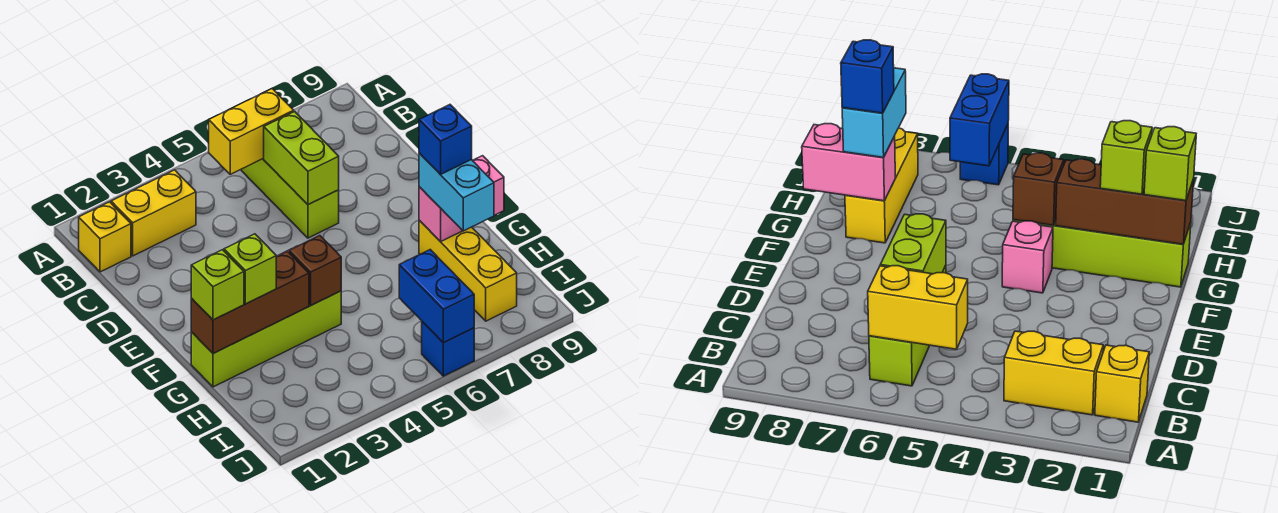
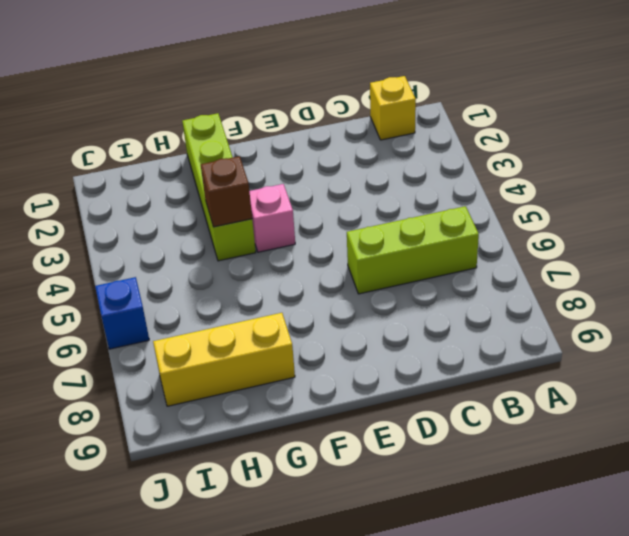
none -> yellow brick B2:B3 level 1
none -> yellow brick B5:B6 level 2
none -> lime brick C6:D6 level 2

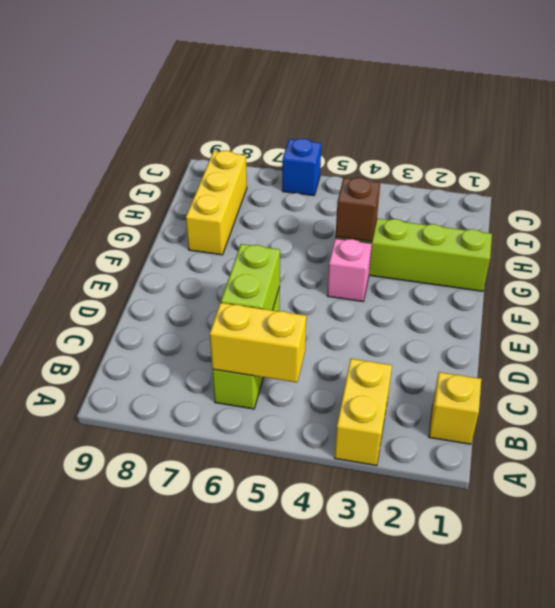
yellow brick A3:B3 level 1 -> yellow brick B2:B3 level 1
none -> brown brick G1:G3 level 2
none -> pink brick G8:G9 level 2
none -> blue brick I6:J6 level 2

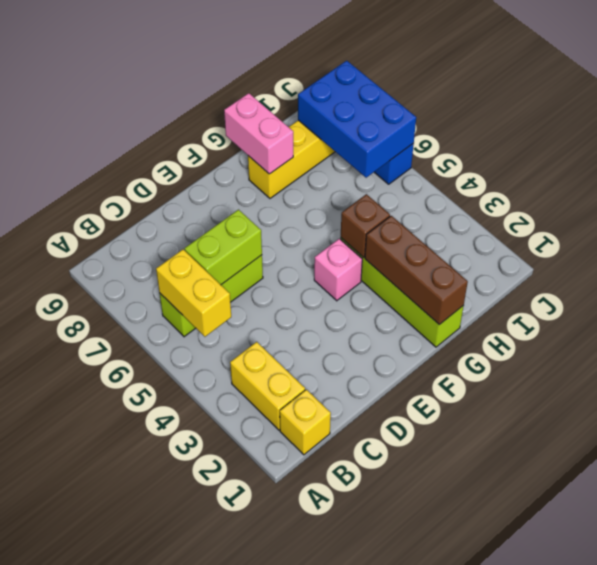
blue brick I6:J8 level 2 -> blue brick I6:J6 level 2
none -> lime brick G1 level 3
none -> lime brick G2 level 3
none -> cyan brick G8:H8 level 3

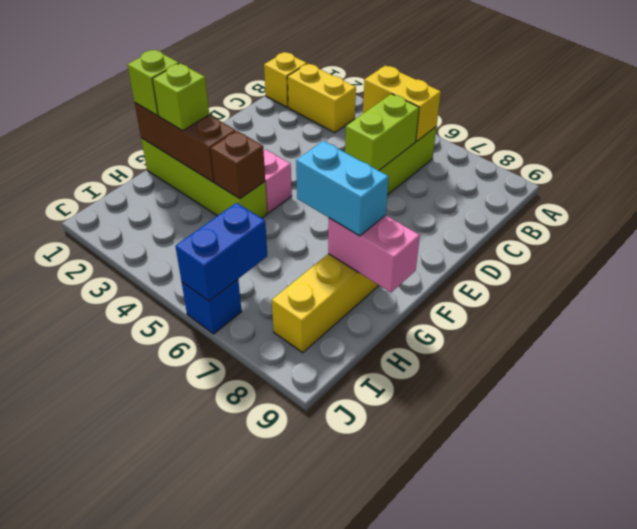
cyan brick G7:G8 level 3 -> cyan brick G8:H8 level 3
none -> blue brick G8 level 4

